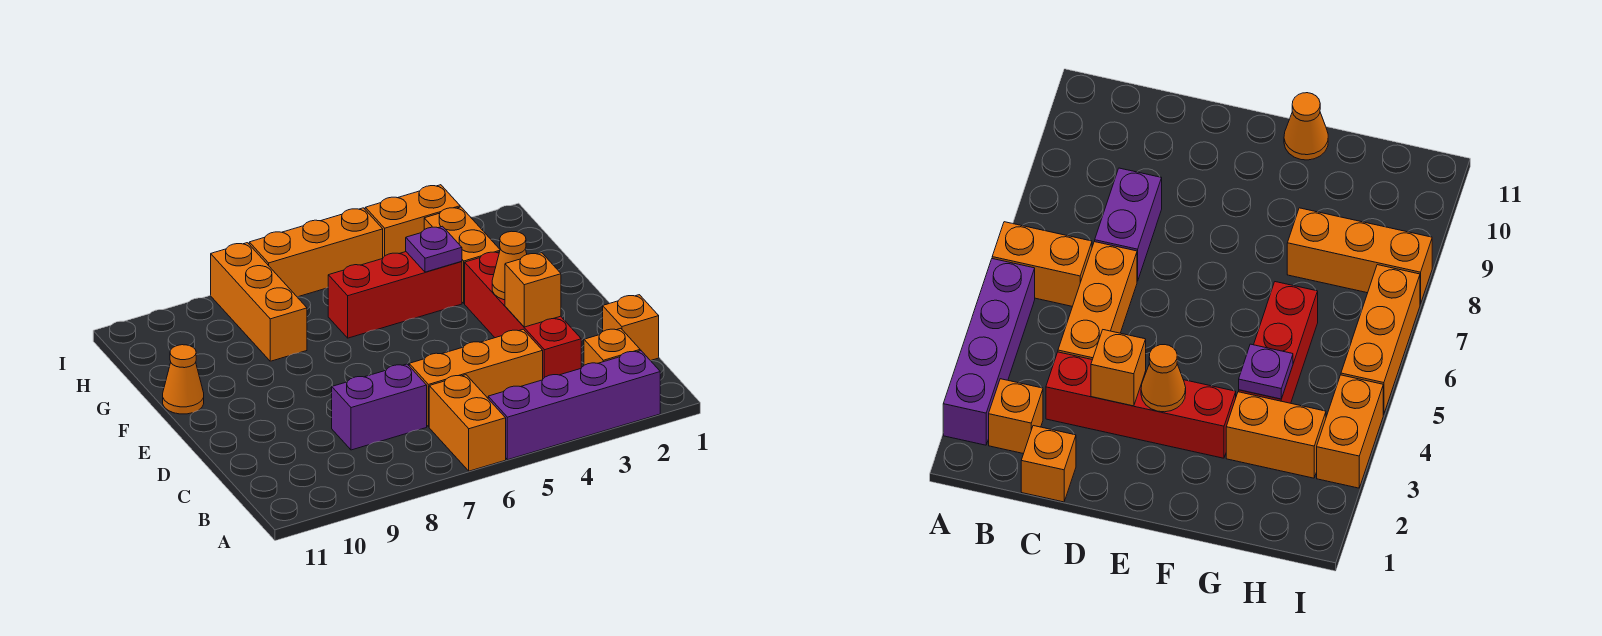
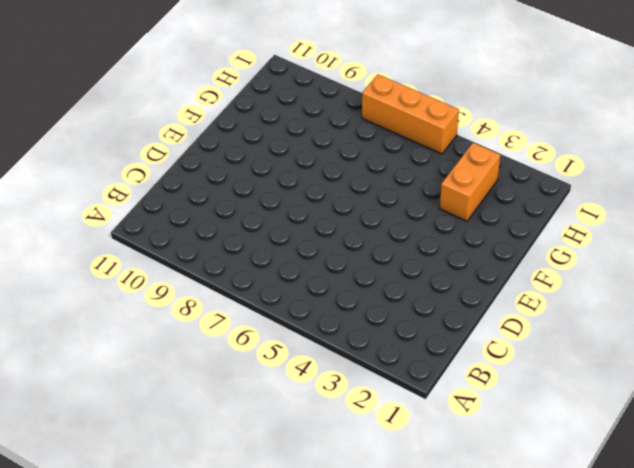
none -> purple brick A2:A5 level 1
none -> orange brick A6:B6 level 1
none -> orange brick B2 level 1

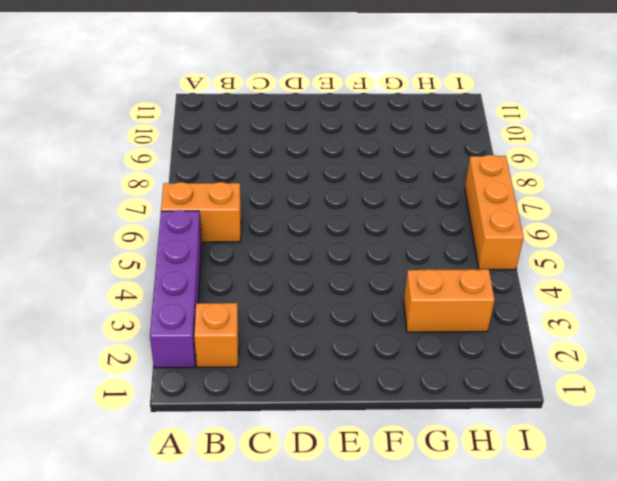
none -> orange brick C1 level 1
none -> red brick C3:F3 level 1
none -> orange brick C4:C6 level 1

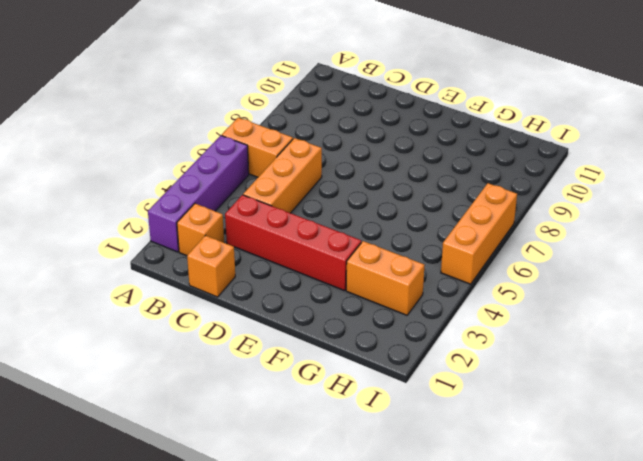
none -> purple brick C7:C8 level 1
none -> orange cone F11 level 1
none -> red brick G4:G6 level 1

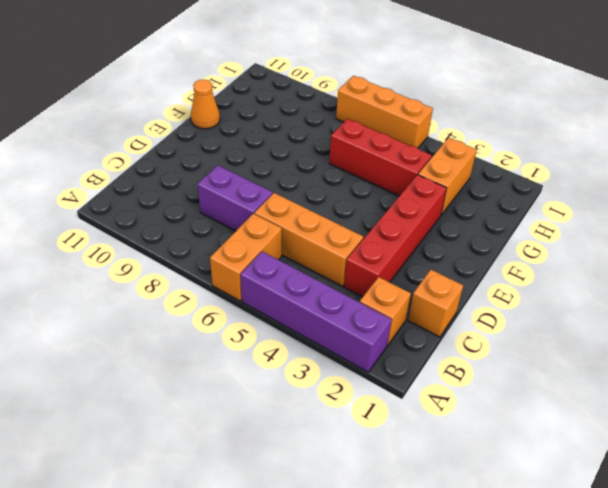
none -> orange brick G8:I8 level 1
none -> orange brick I3:I4 level 1
none -> orange brick D3 level 2

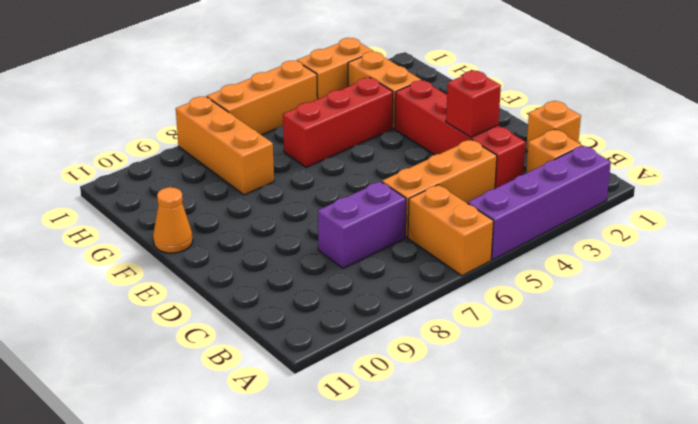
red brick D3 level 2 -> orange brick D3 level 2
none -> orange cone E3 level 2
none -> purple plate G4 level 2

